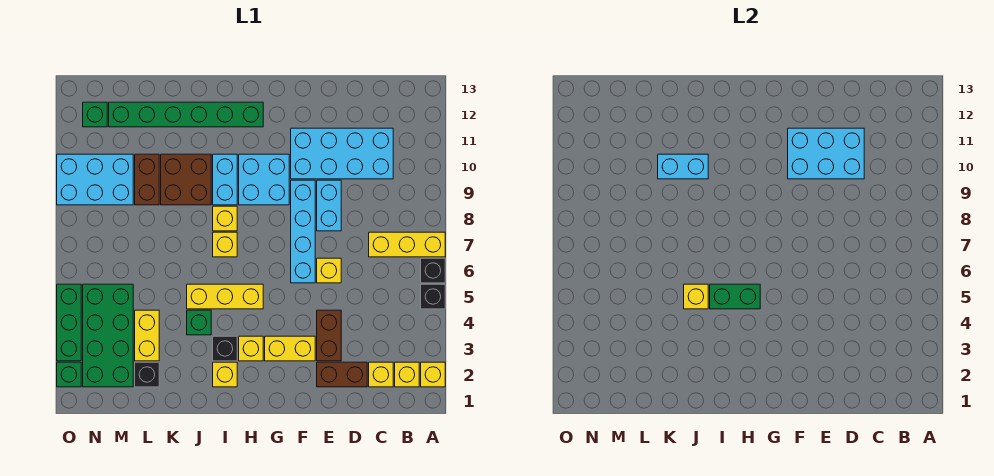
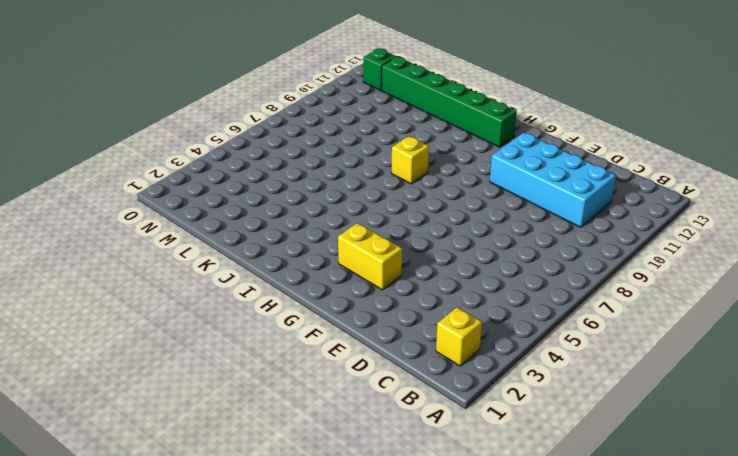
none -> yellow brick A2 level 1
none -> black brick A5 level 1
none -> black brick A6 level 1
none -> yellow brick A7:C7 level 1

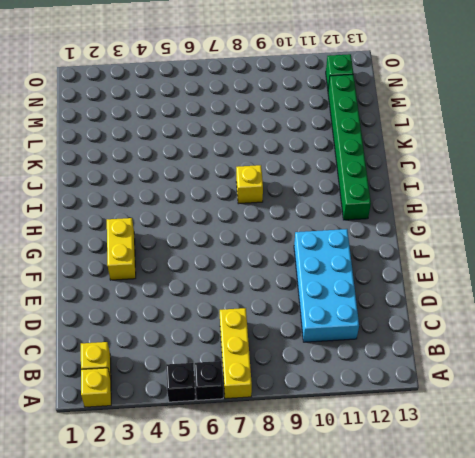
none -> yellow brick C2 level 1
none -> brown brick D2:E2 level 1
none -> brown brick E3:E4 level 1
none -> yellow brick E6 level 1

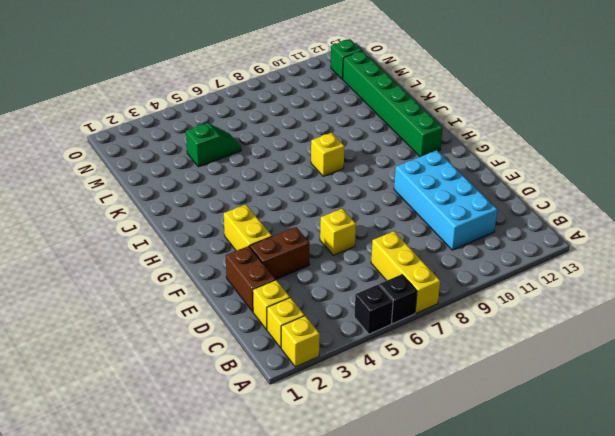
green slope L4:L5 level 1 top 4 -> yellow brick L3:L4 level 1
none -> cyan brick E8:E9 level 1
none -> cyan brick F6:F9 level 1
none -> cyan brick G9:H10 level 1
none -> yellow brick H3 level 1

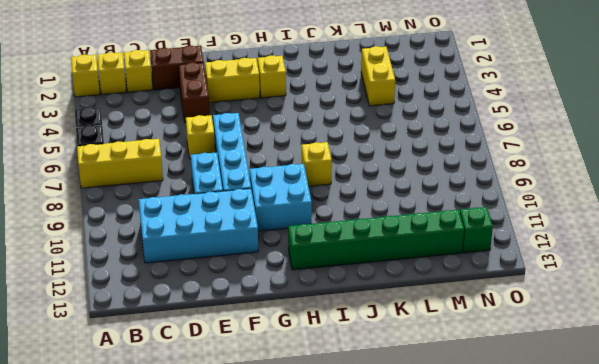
none -> yellow brick H5:J5 level 1
none -> yellow brick I2 level 1
none -> black brick I3 level 1
none -> yellow brick I7 level 1

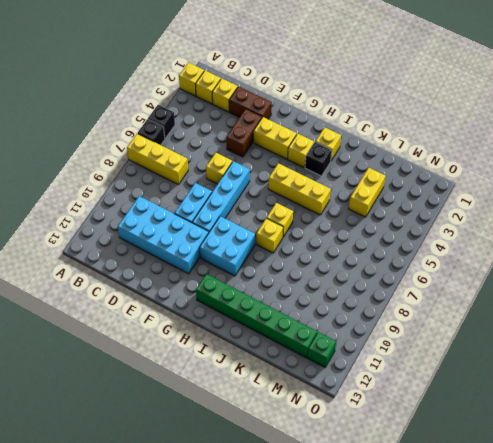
none -> cyan brick I9:I10 level 1
none -> green brick J4 level 1
none -> brown brick J9:K10 level 1
none -> black brick L2 level 1

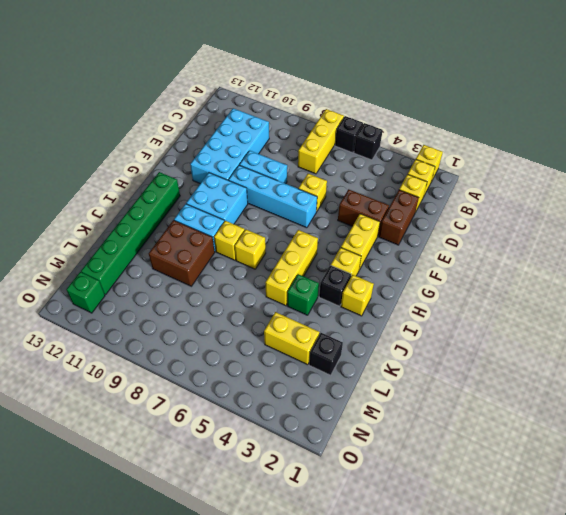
none -> brown brick L9:L10 level 1
none -> green brick M2:N5 level 1
none -> cyan brick M9:O10 level 1
none -> green brick O2 level 1

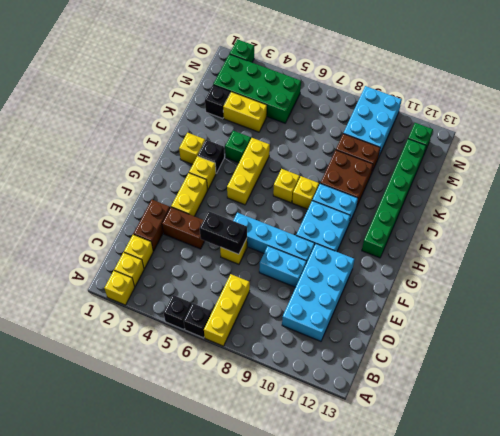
black brick E5:E6 level 2 -> none
none -> green brick O3:O5 level 1
none -> cyan brick D10:F11 level 2
none -> green brick H5:I5 level 2
none -> yellow brick J5 level 2

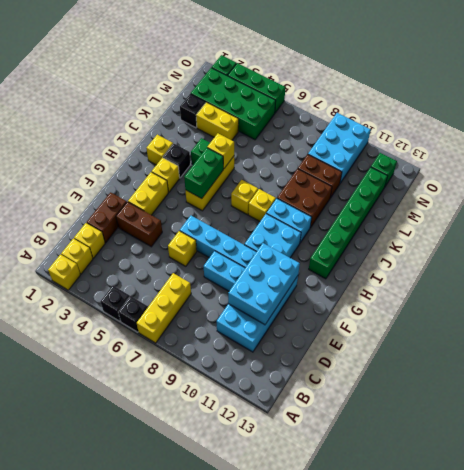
none -> cyan brick J10:K10 level 2

